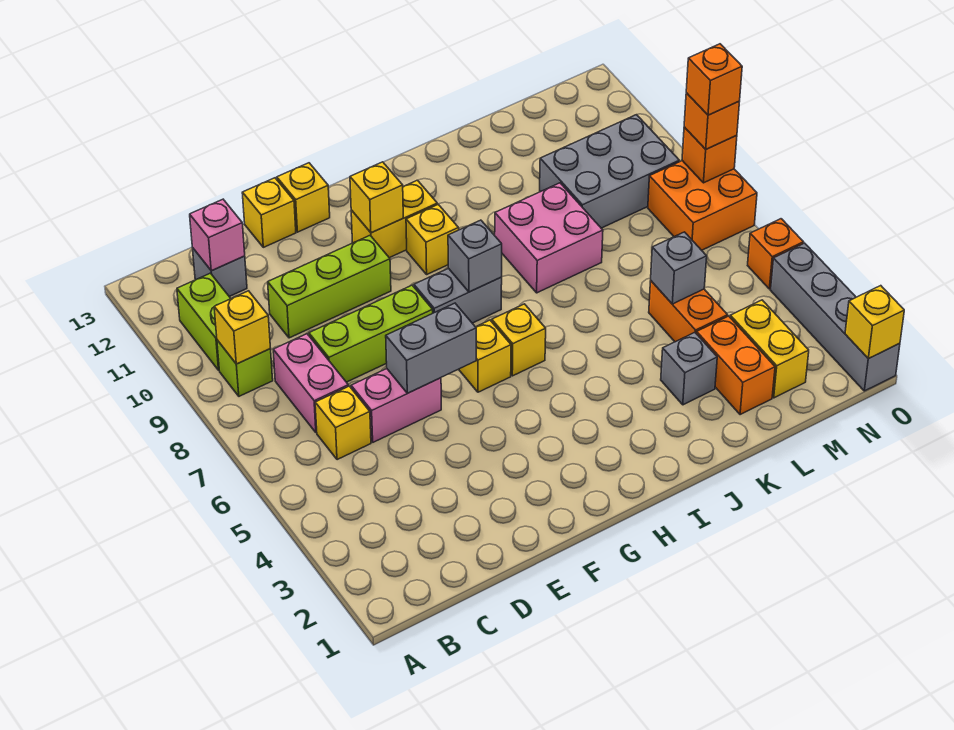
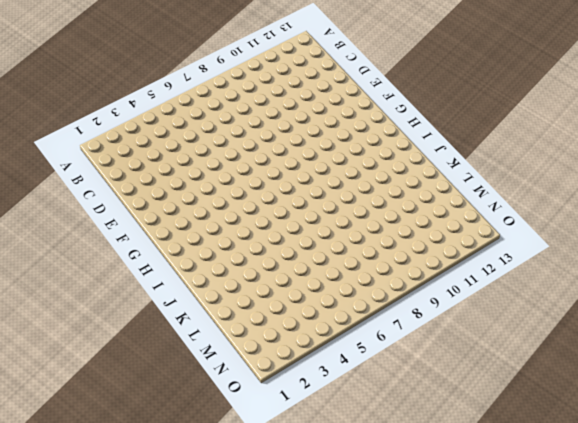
none -> lime brick B9 level 1
none -> lime brick B10:B11 level 1
none -> yellow brick C6 level 1
none -> pink brick C7:C8 level 1

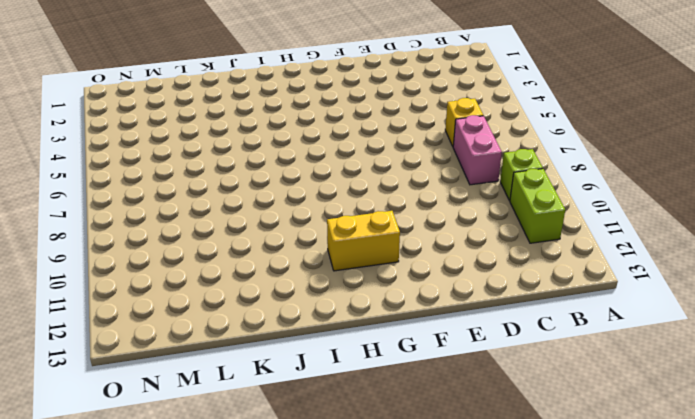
none -> grey brick C12 level 1
none -> pink brick D6:E6 level 1
none -> lime brick D8:F8 level 1
none -> lime brick D10:F10 level 1

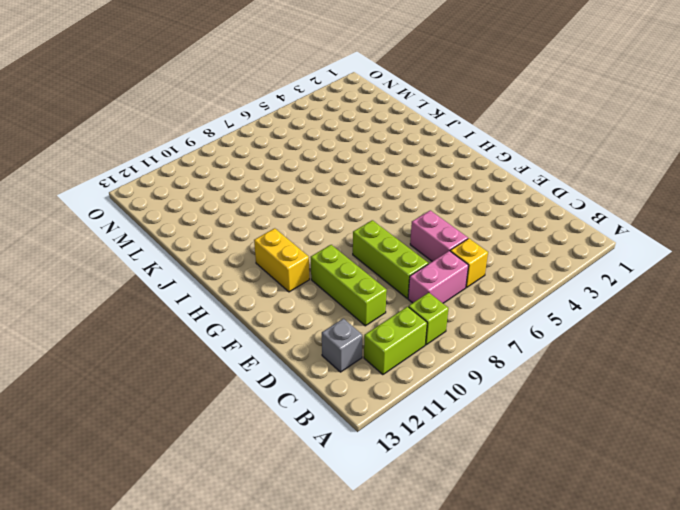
none -> yellow brick E13 level 1
none -> yellow brick F13 level 1
none -> yellow brick G6 level 1
none -> grey brick G8:H8 level 1

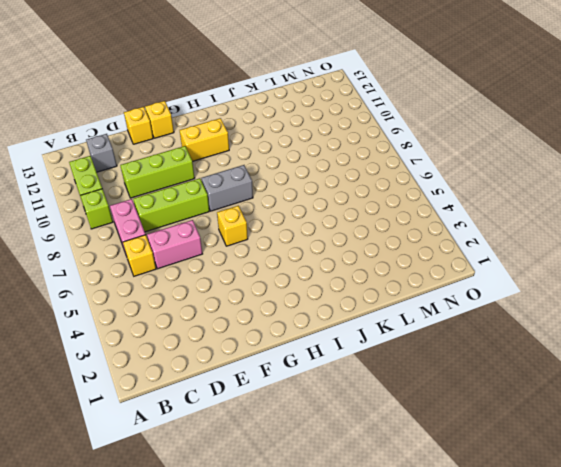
none -> yellow brick H6 level 1
none -> yellow brick H10 level 1
none -> pink brick J8:K9 level 1
none -> grey brick K3 level 1

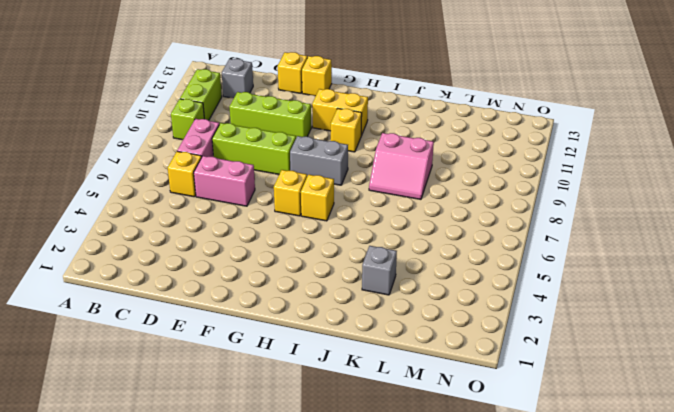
pink slope J8:K9 level 1 top 9 -> pink brick J8:K9 level 1
none -> orange brick L2:L3 level 1
none -> orange brick L4:L5 level 1
none -> grey brick L9:N10 level 1
none -> yellow brick M2:M3 level 1

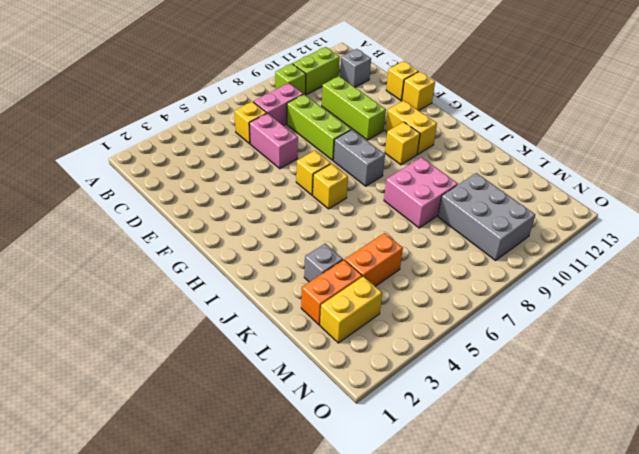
none -> orange brick N7:O8 level 1
none -> grey brick O1:O4 level 1
none -> orange brick O5 level 1
none -> yellow brick B9 level 2

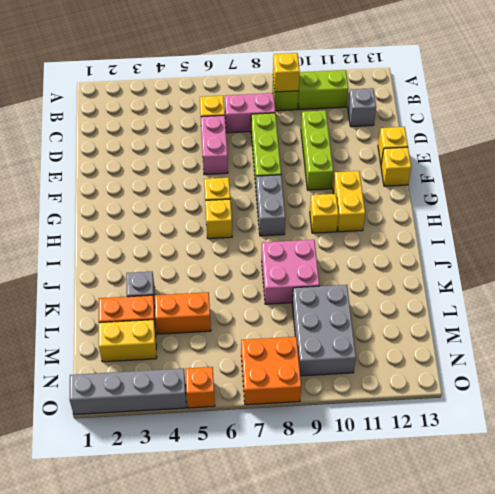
none -> pink brick C12 level 2
none -> grey brick E6:F6 level 2
none -> yellow brick G11 level 2
none -> grey brick H8 level 2

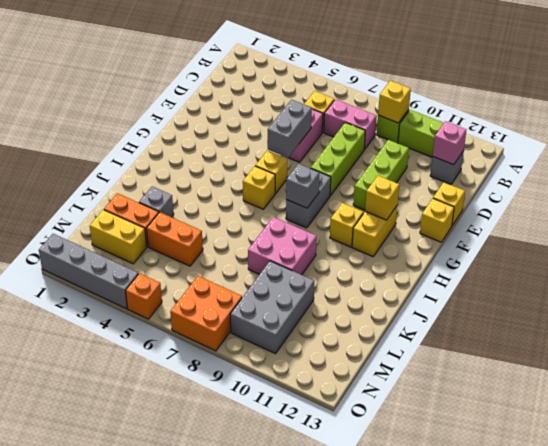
none -> grey brick L5 level 2
none -> yellow brick O1 level 2
none -> orange brick O8 level 2
none -> orange brick O8 level 3

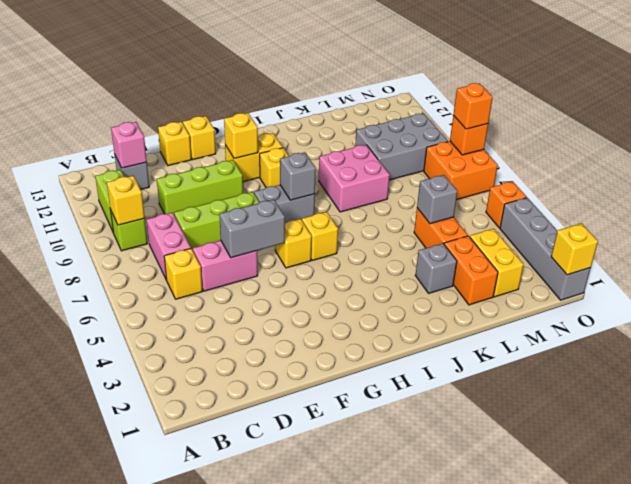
none -> orange brick O8 level 4

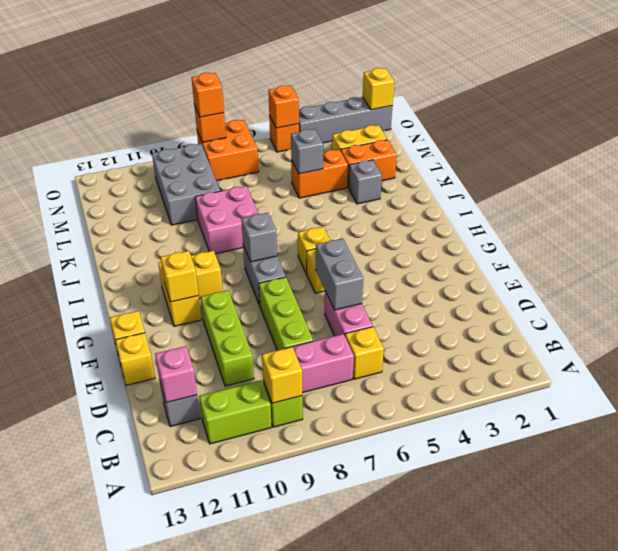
orange brick O5 level 2 -> orange brick O8 level 4

